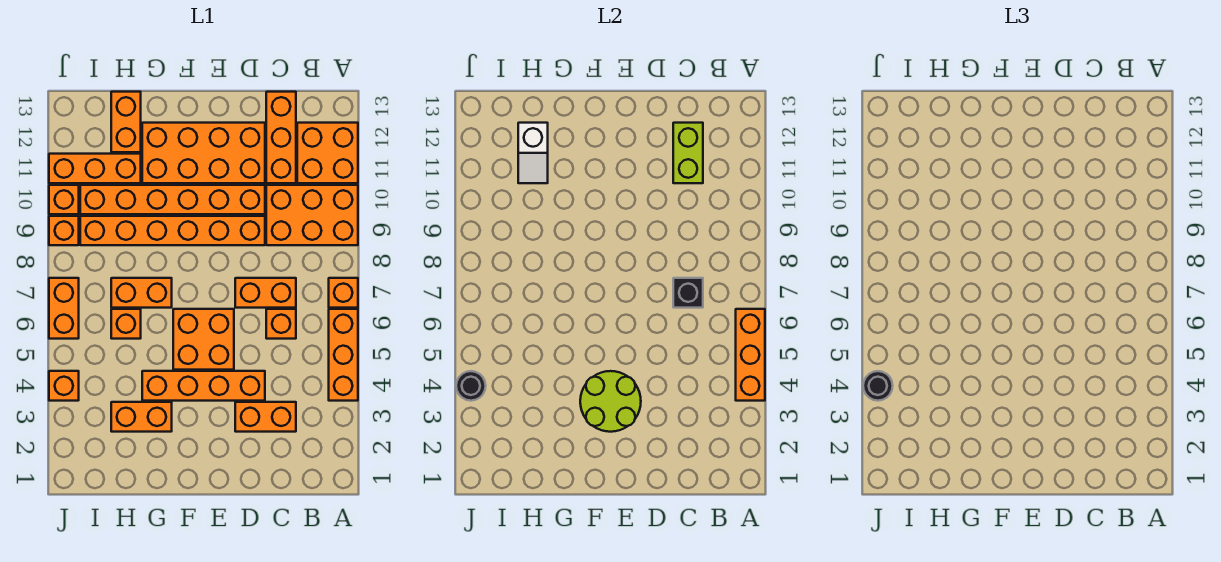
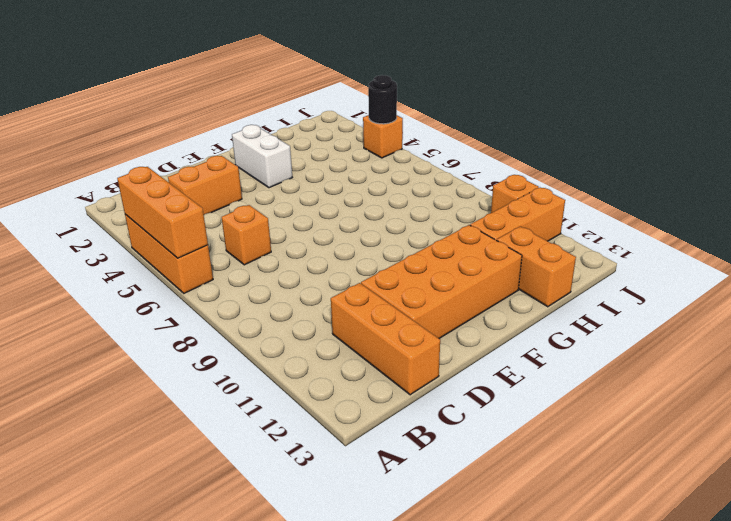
white brick F2:F3 level 1 -> none
none -> orange brick A7 level 1
none -> orange brick A9:C10 level 1
none -> orange brick A11:B12 level 1

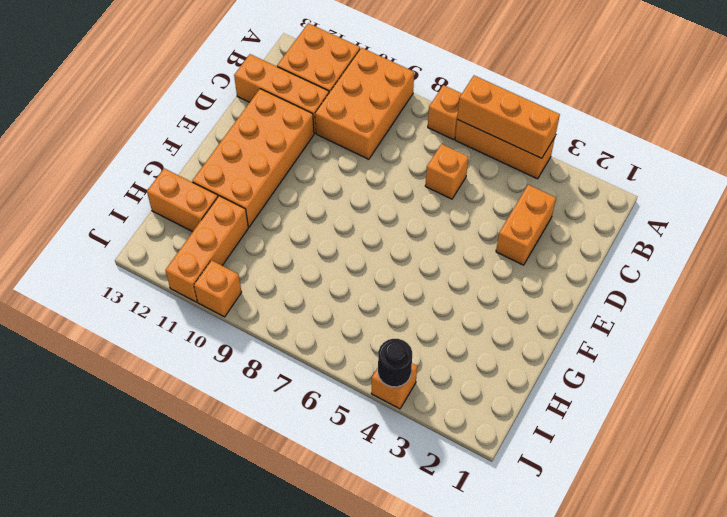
none -> orange brick C7:D7 level 1
none -> orange brick D4:G4 level 1
none -> orange brick D9:I9 level 1

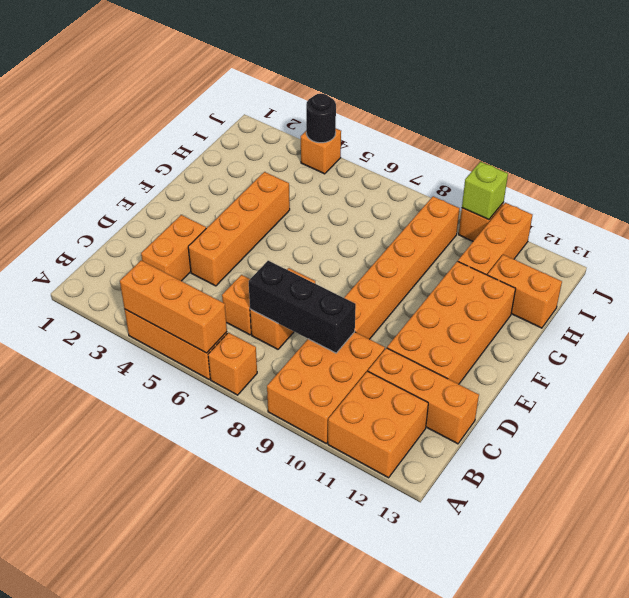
black brick C7:C9 level 2 -> black brick C7 level 2
lime brick J10 level 2 -> none
none -> orange brick D10:I10 level 1
none -> orange brick E5:F6 level 1
none -> orange brick G3:H3 level 1

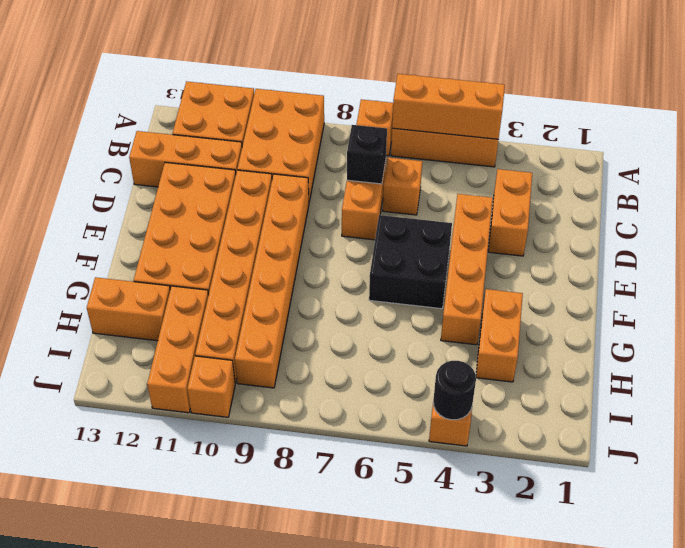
black brick E5:F6 level 1 -> orange brick E5:F6 level 1
none -> orange brick G7:H7 level 1
none -> orange brick H6 level 1
none -> orange brick J6:J7 level 1

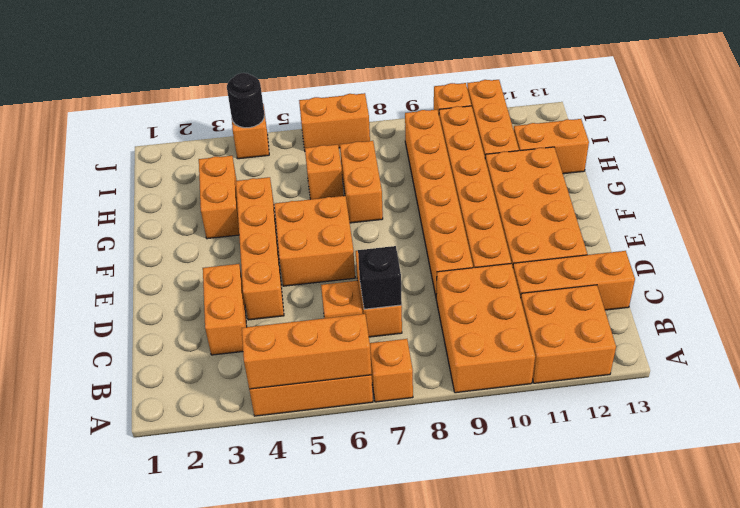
none -> orange brick J9 level 1
none -> lime brick C11:C12 level 2
none -> lime round brick E3:F4 level 2

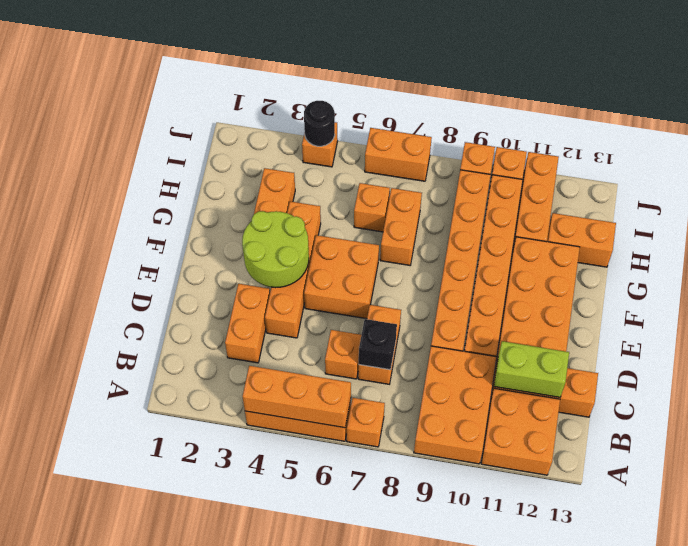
none -> white slope H11:H12 level 2 top 12
none -> black round brick J4 level 3

